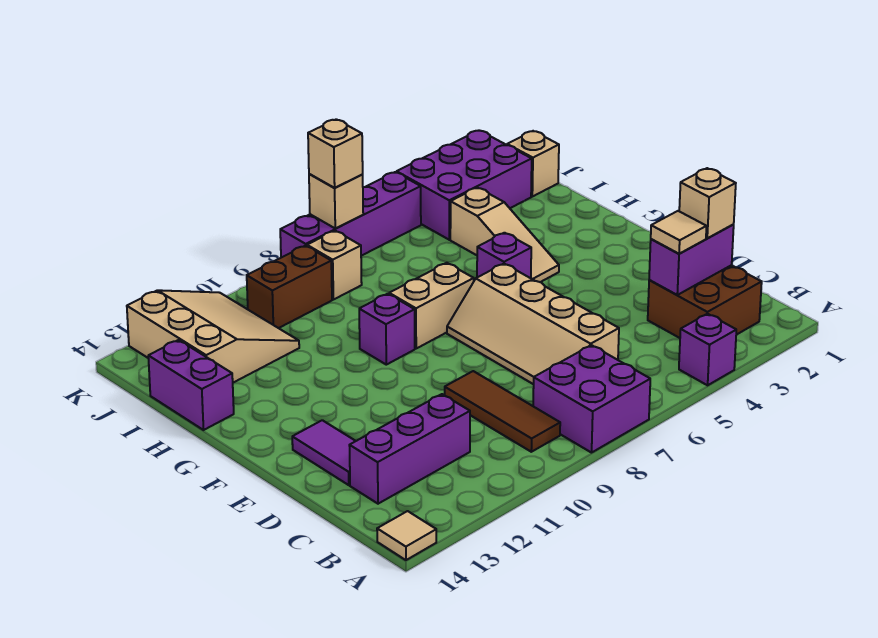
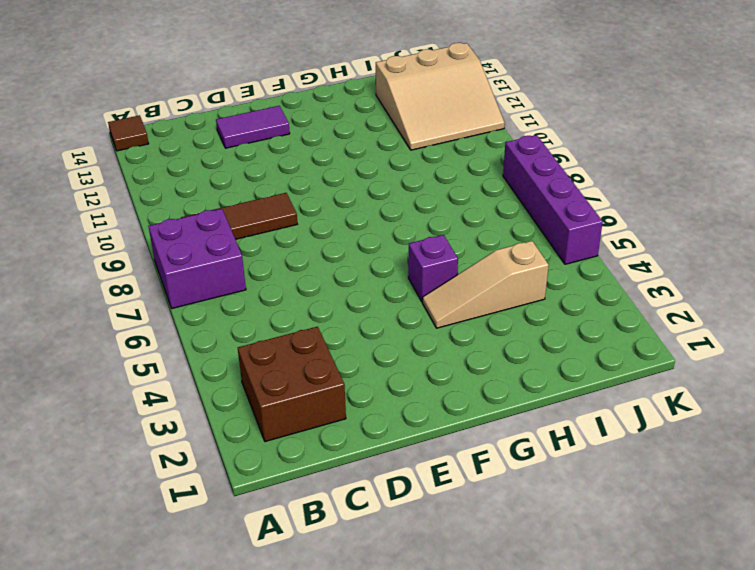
brown tile A14 level 1 -> tan tile A14 level 1
none -> purple brick A4 level 1
none -> tan slope C6:F7 level 1 top 6
none -> purple brick C11:C13 level 1

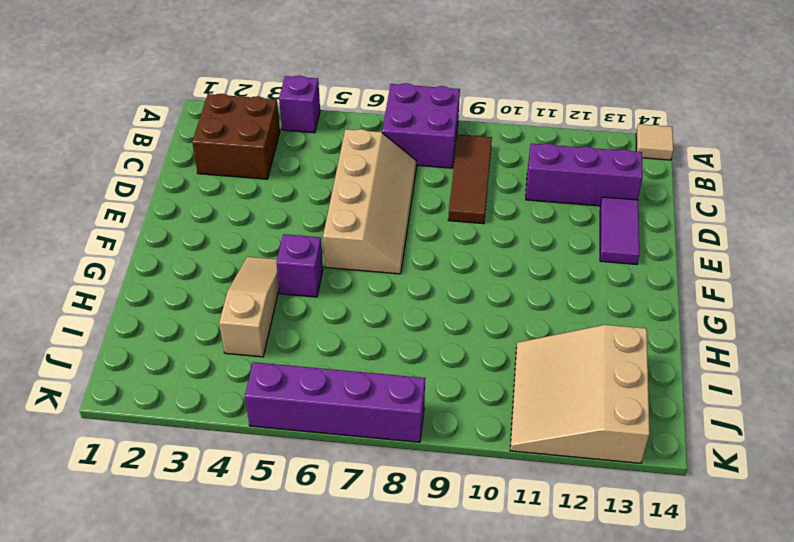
none -> tan brick G7:G8 level 1
none -> purple brick G9 level 1
none -> purple brick H14:I14 level 1

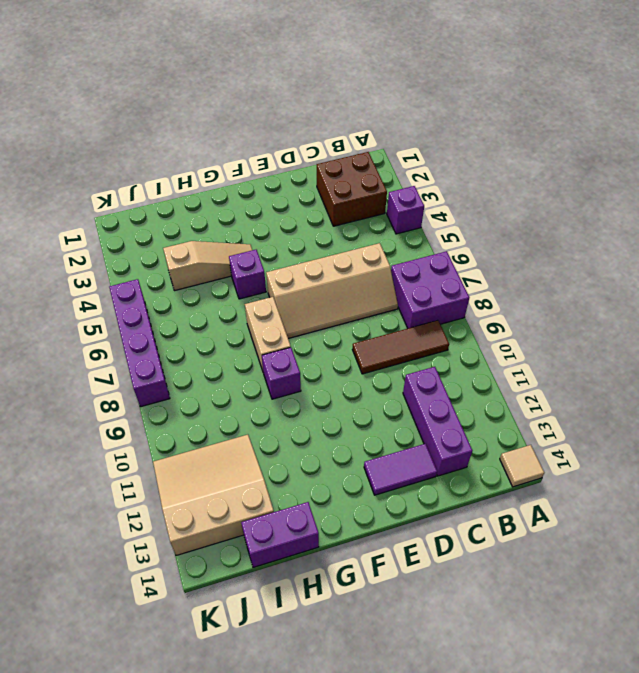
none -> tan brick J1 level 1
none -> purple brick J2:K4 level 1
none -> tan brick J8 level 1

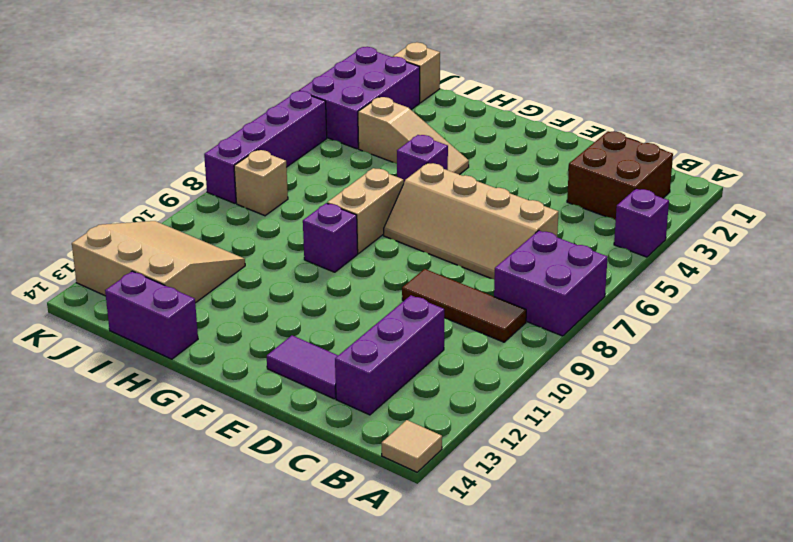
none -> brown brick J9:J10 level 1
none -> purple brick C2:C3 level 2
none -> tan brick K7 level 2

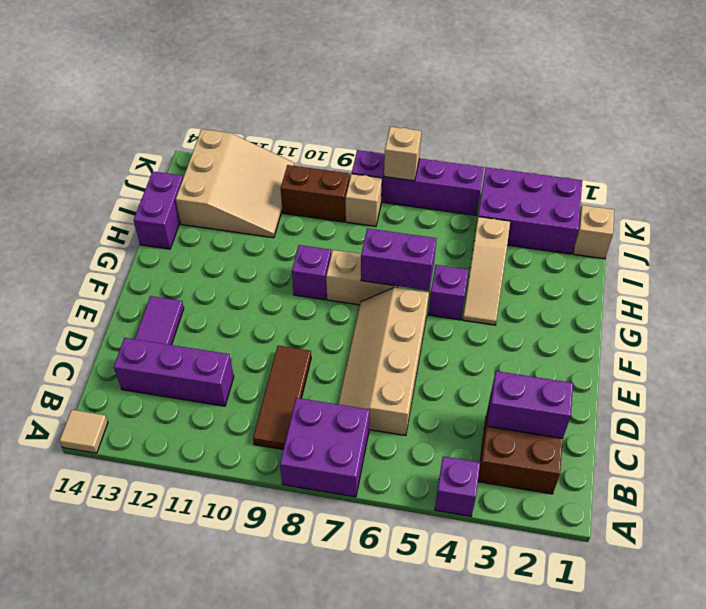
purple brick G6:G7 level 2 -> none
none -> tan brick C2 level 3
none -> tan tile C3 level 3
none -> tan brick K7 level 3

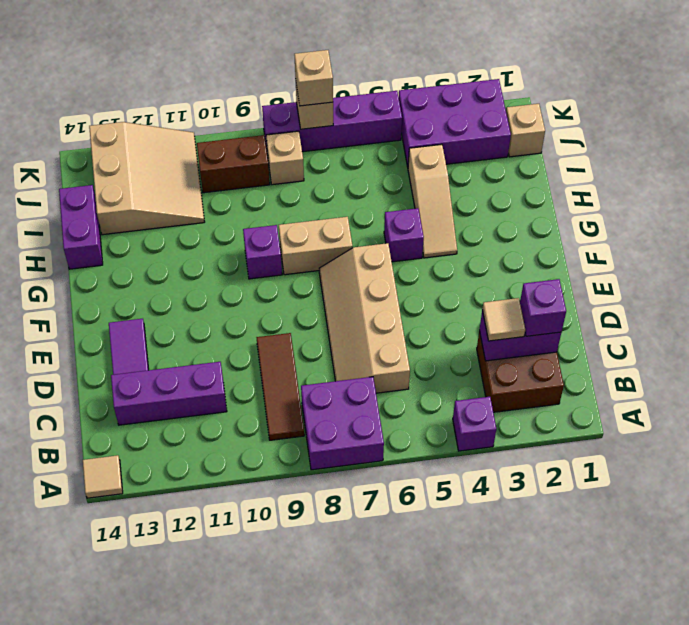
purple brick C2 level 3 -> tan brick C2 level 3

